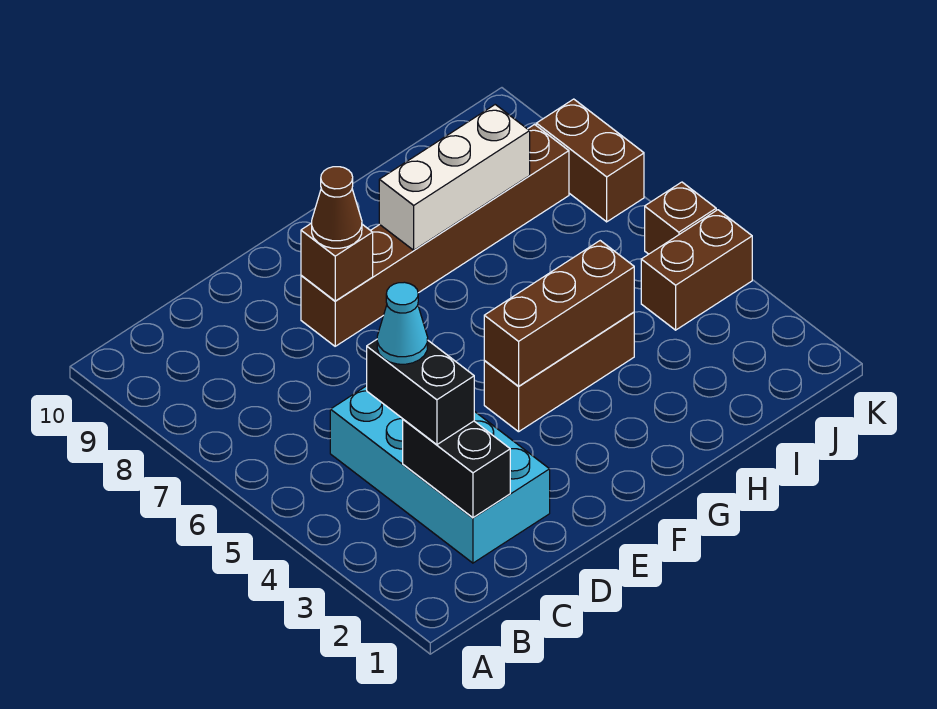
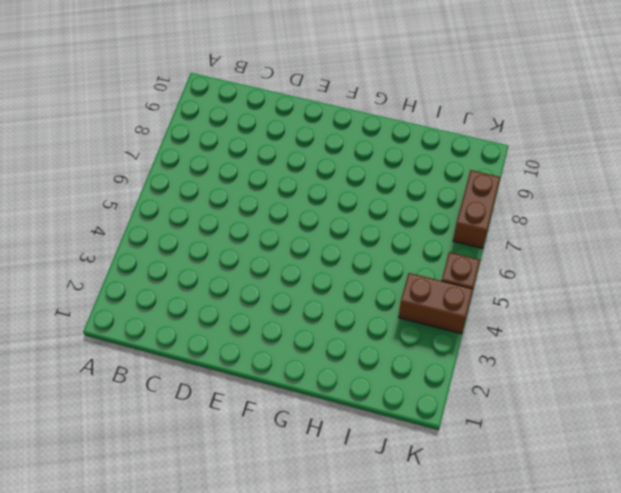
none -> cyan brick C2:D5 level 1
none -> brown brick E8:J8 level 1
none -> brown brick F4:H4 level 1

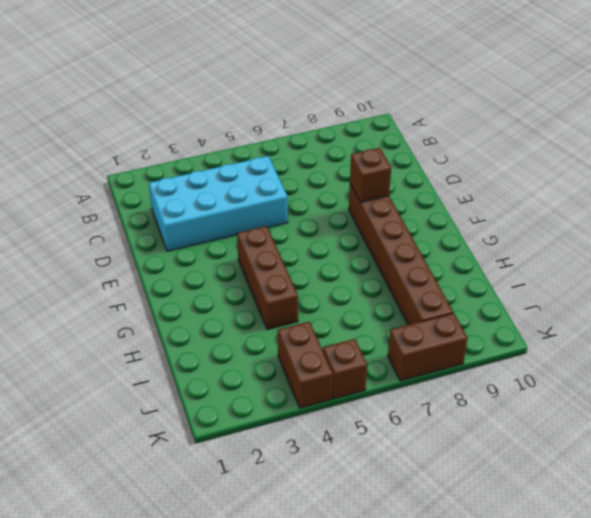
none -> black brick C2:C3 level 2
none -> brown brick F4:H4 level 2
none -> white brick G8:I8 level 2

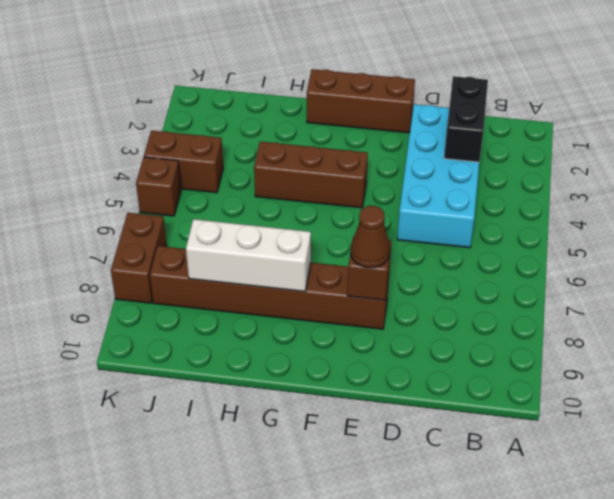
brown brick E1:G1 level 1 -> brown brick F4:H4 level 2
none -> black brick C3:C4 level 3
none -> cyan cone C4 level 4

